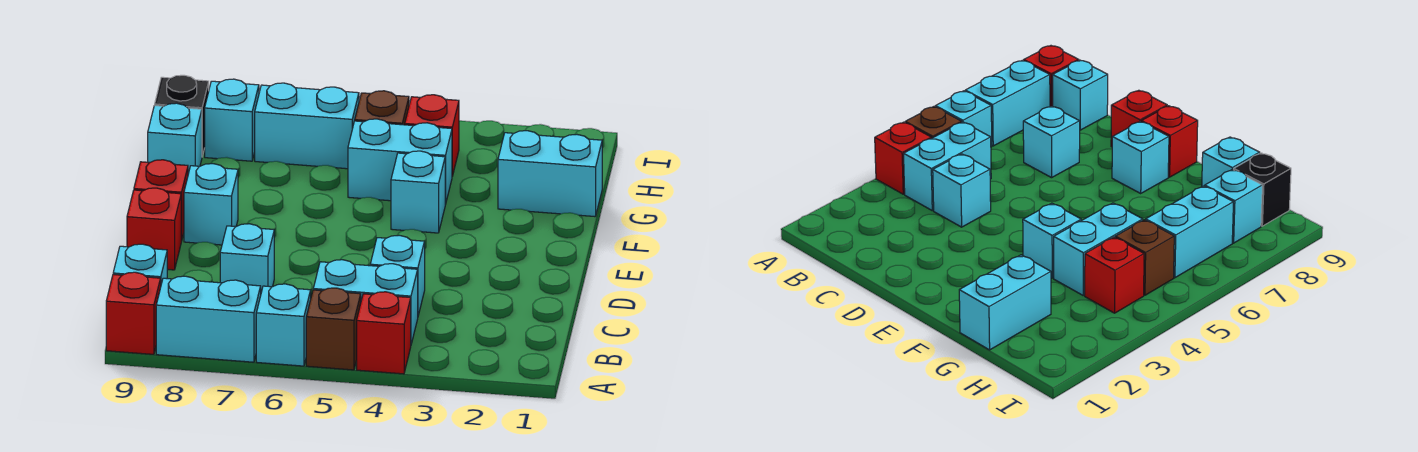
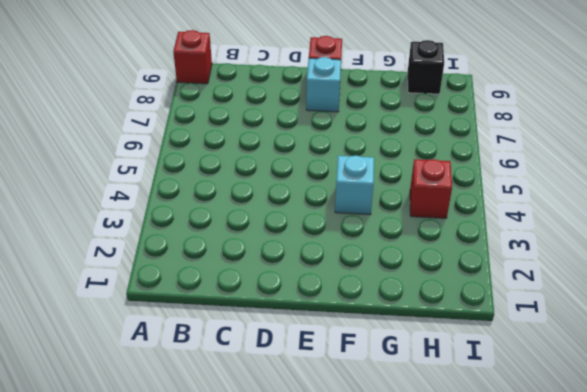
none -> red brick A4 level 1
none -> brown brick A5 level 1
none -> cyan brick A6 level 1

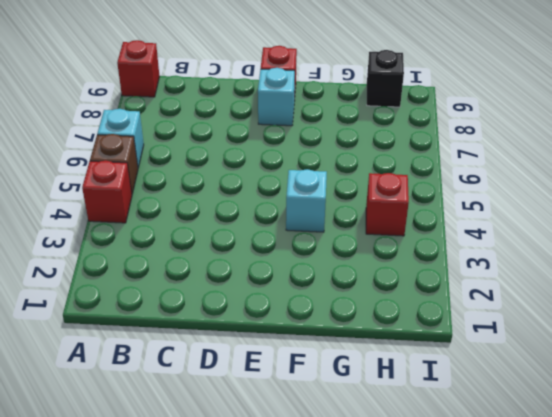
none -> cyan brick A7:A8 level 1
none -> cyan brick B4:B5 level 1
none -> cyan brick B9 level 1

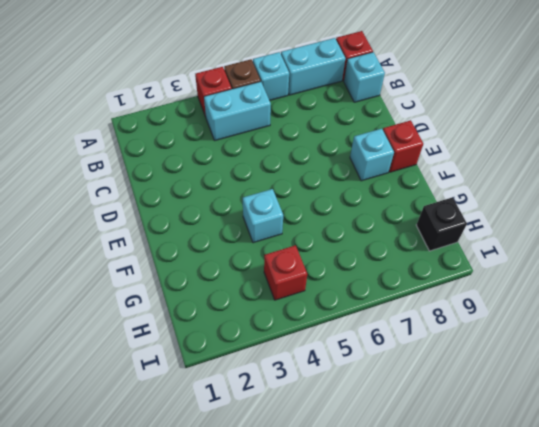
none -> cyan brick C4 level 1
none -> cyan brick C7 level 1
none -> red brick D9 level 1

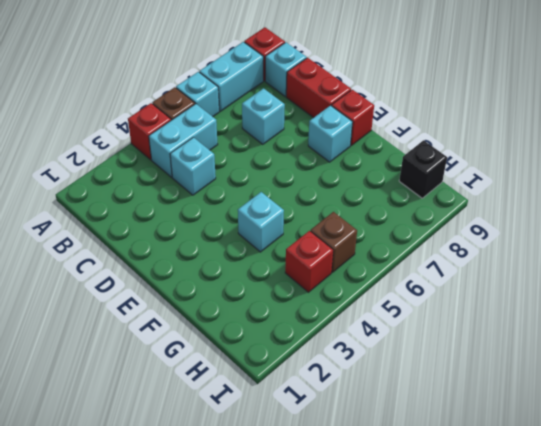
red brick C9:D9 level 1 -> red brick D9 level 1
none -> cyan brick G1:G2 level 1
none -> cyan brick G4:G5 level 1
none -> cyan brick G9 level 1

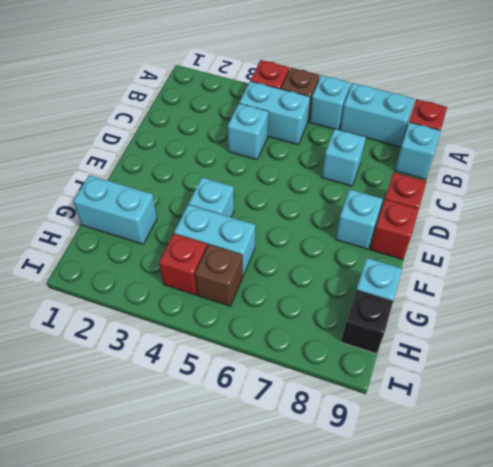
none -> cyan brick H6:H7 level 1
none -> cyan brick H8 level 1

